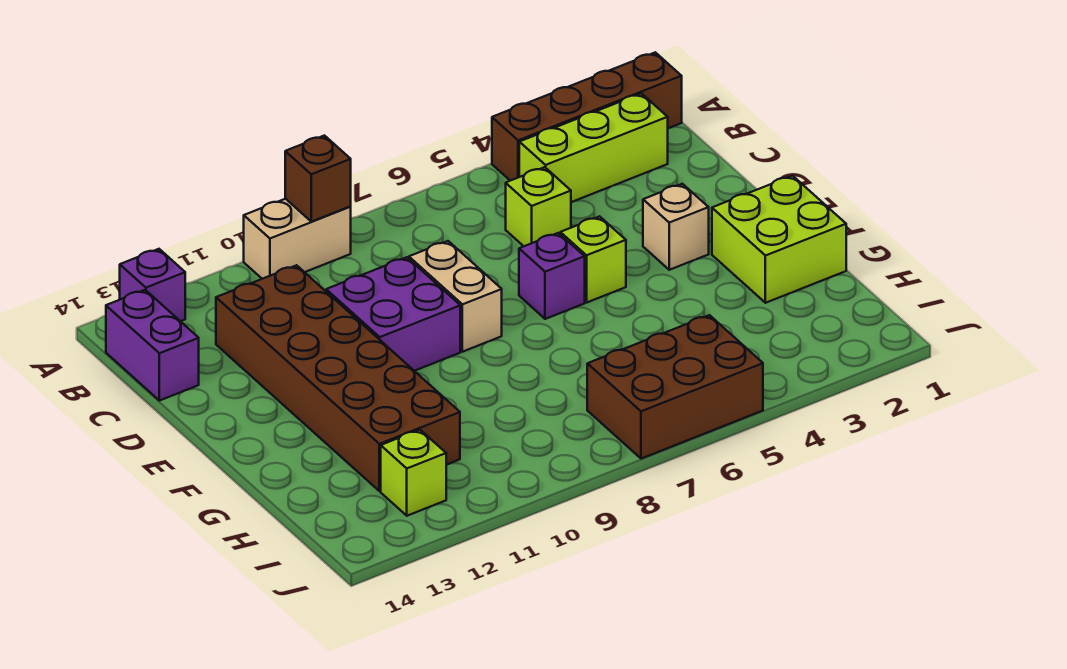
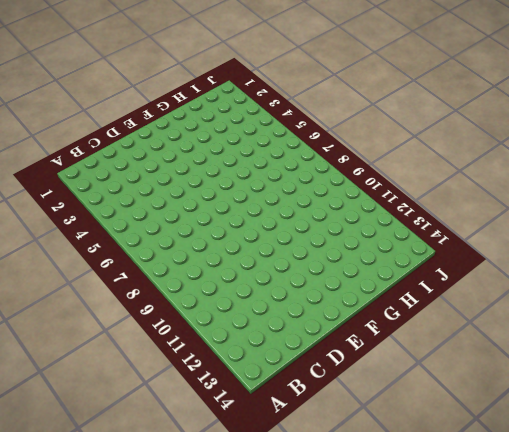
none -> brown brick A1:A4 level 1
none -> tan brick A9:A10 level 1
none -> purple brick A13 level 1

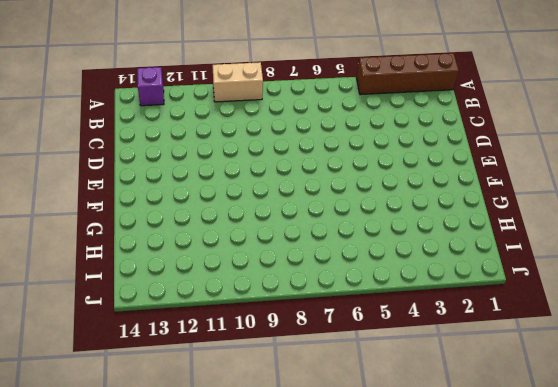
none -> lime brick B2:B4 level 1
none -> purple brick B14:C14 level 1
none -> lime brick C5 level 1

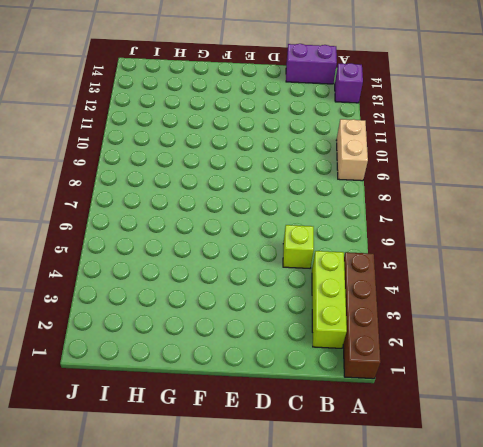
none -> brown brick C11:H12 level 1
none -> tan brick D8:E8 level 1
none -> purple brick D9:E10 level 1

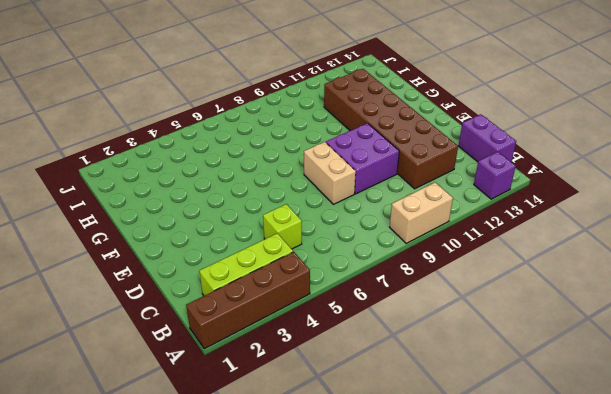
none -> tan brick E3 level 1
none -> lime brick E5 level 1
none -> purple brick E6 level 1

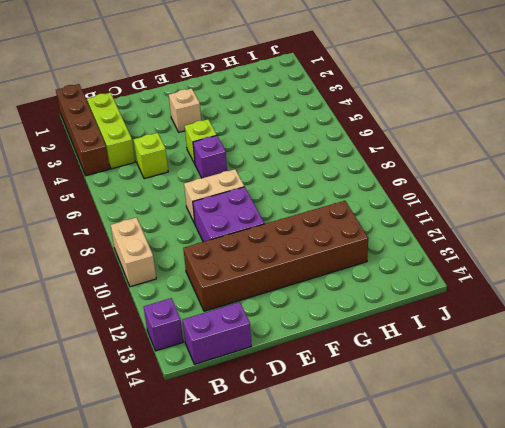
none -> lime brick F1:G2 level 1
none -> brown brick I5:J7 level 1
none -> lime brick I12 level 1

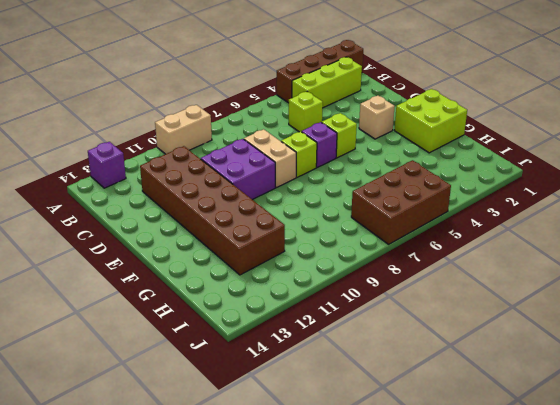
lime brick E7 level 1 -> lime brick I12 level 1
none -> purple brick B14:C14 level 1
none -> brown brick A9 level 2

